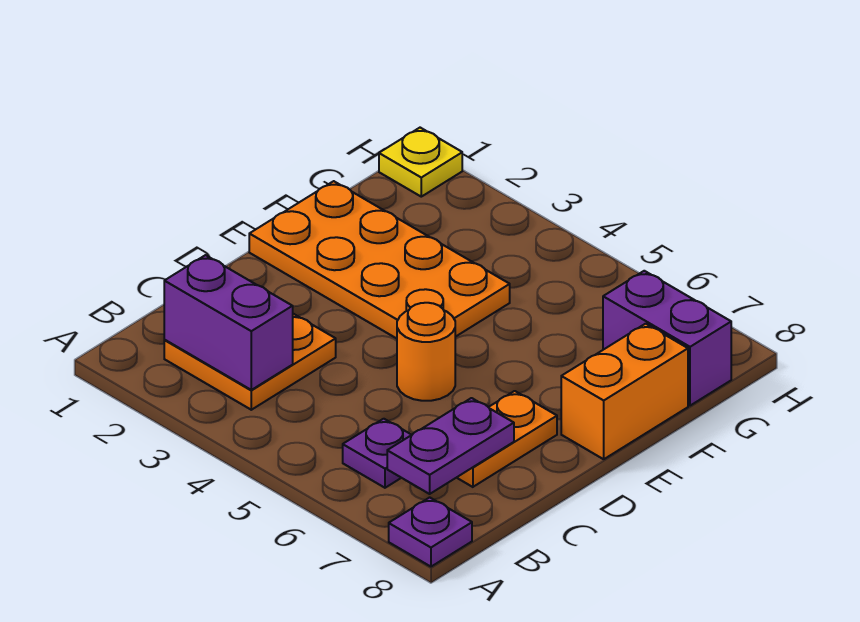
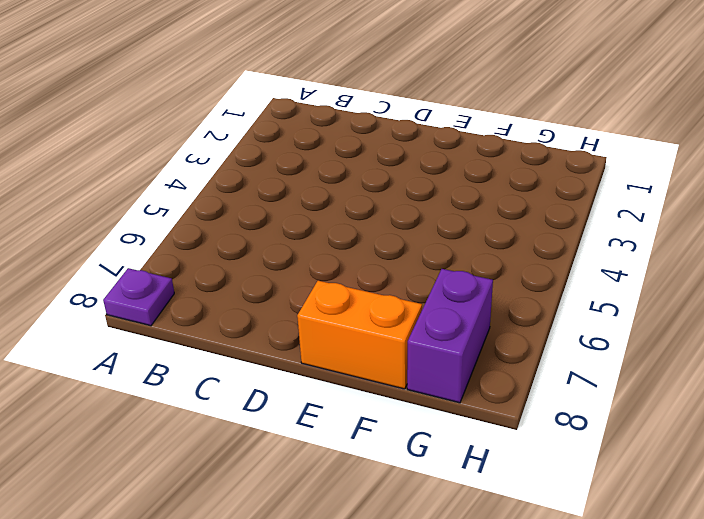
none -> orange plate B2:C3 level 1
none -> purple plate B6 level 1

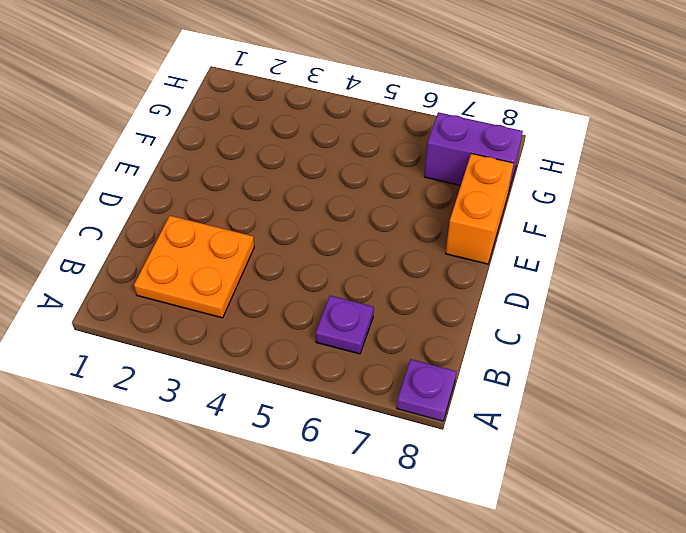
none -> orange plate C7:D7 level 1
none -> orange round brick D5 level 1

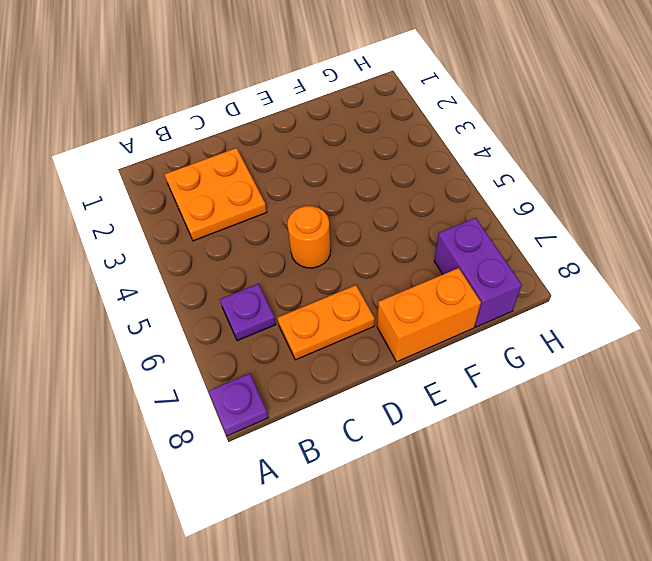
none -> orange plate E1:F4 level 1
none -> yellow plate H1 level 1

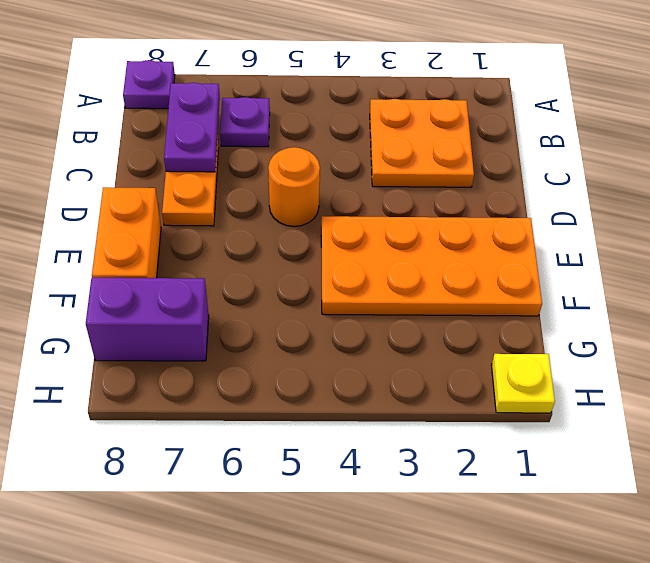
none -> purple brick B2:B3 level 2

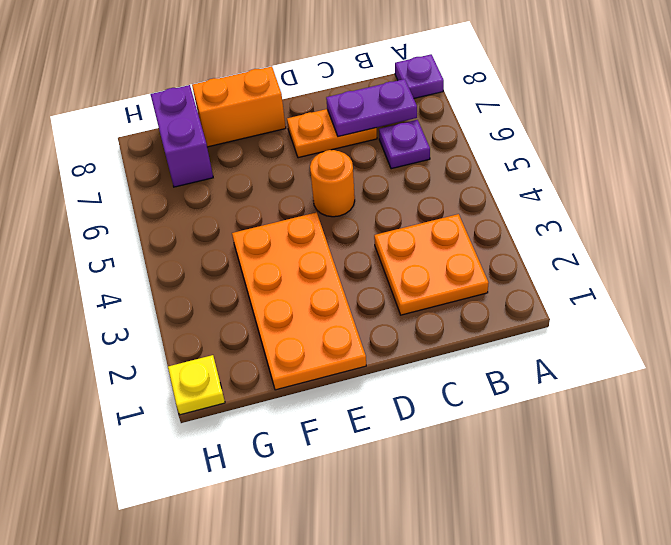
none -> purple brick B2:B3 level 2

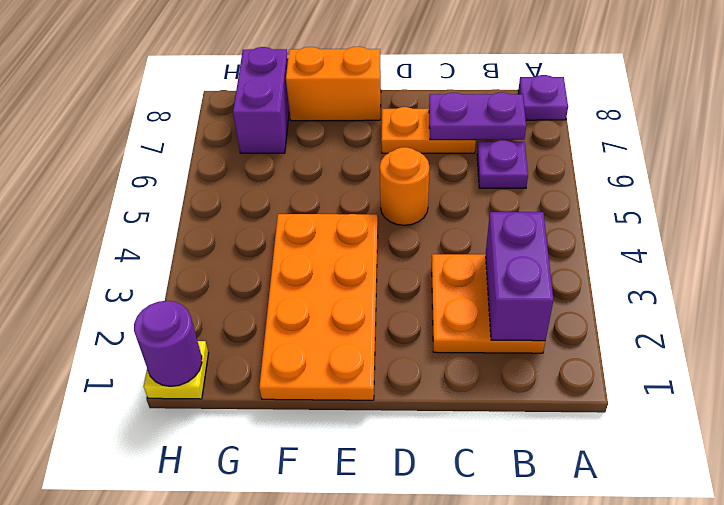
purple round brick H1 level 2 -> none

